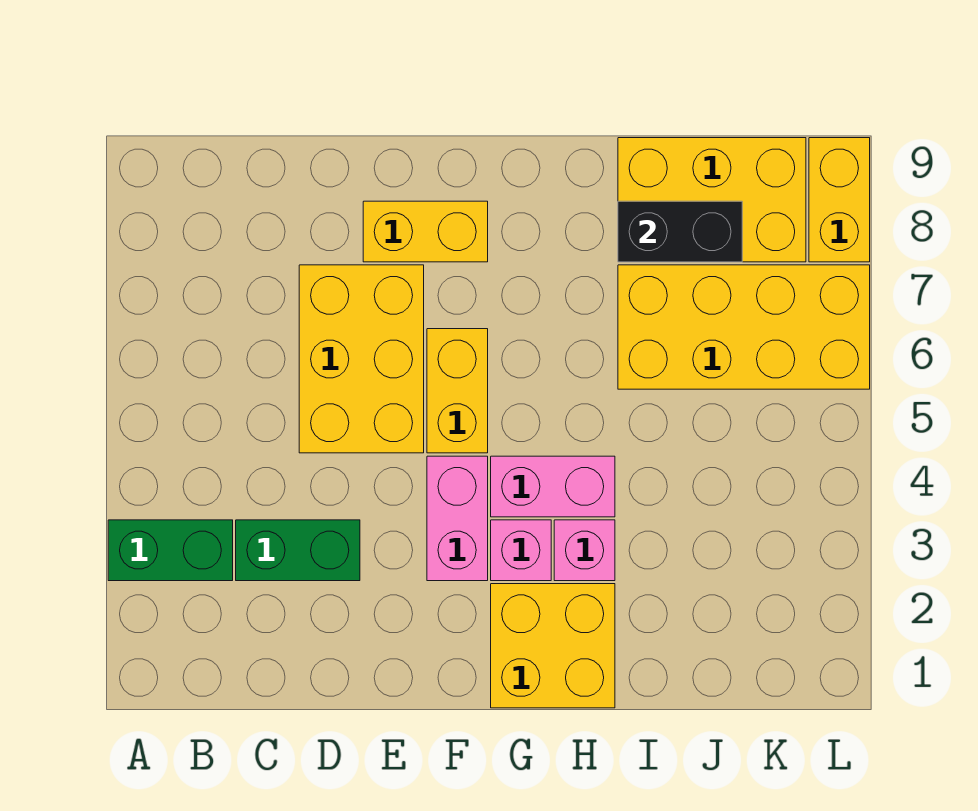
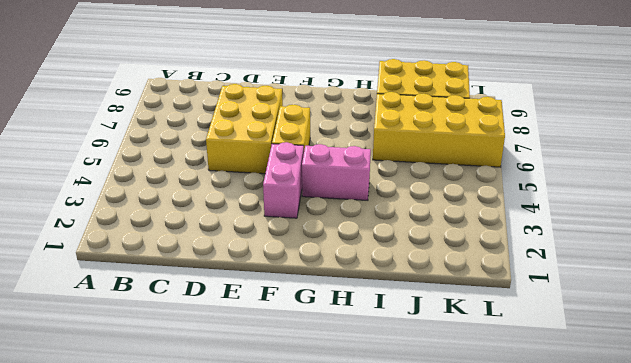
none -> green brick A3:B3 level 1
none -> green brick C3:D3 level 1
none -> yellow brick E8:F8 level 1

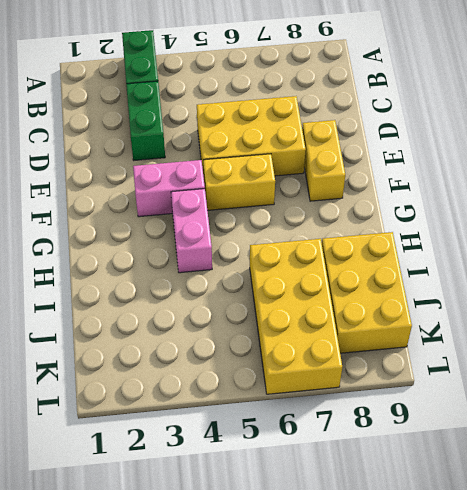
none -> yellow brick G1:H2 level 1
none -> pink brick G3 level 1
none -> pink brick H3 level 1

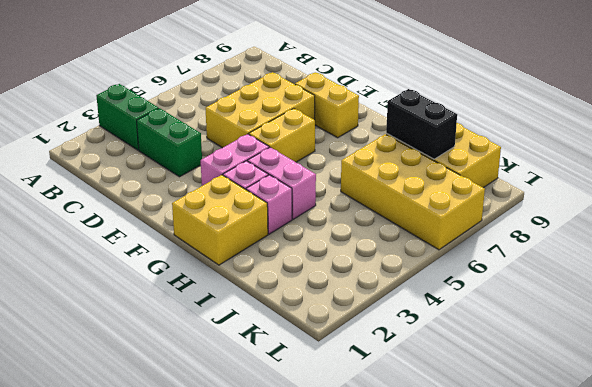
none -> yellow brick L8:L9 level 1

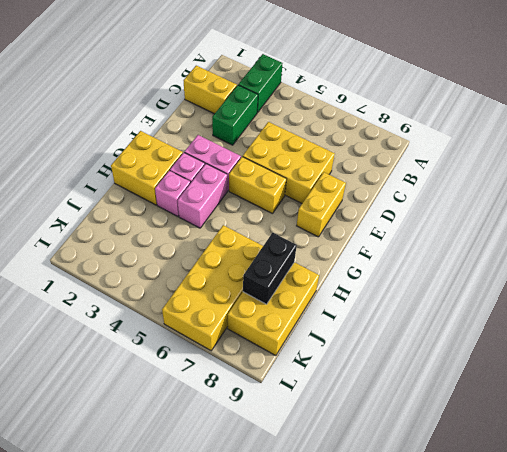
yellow brick C1:C2 level 1 -> yellow brick L8:L9 level 1

